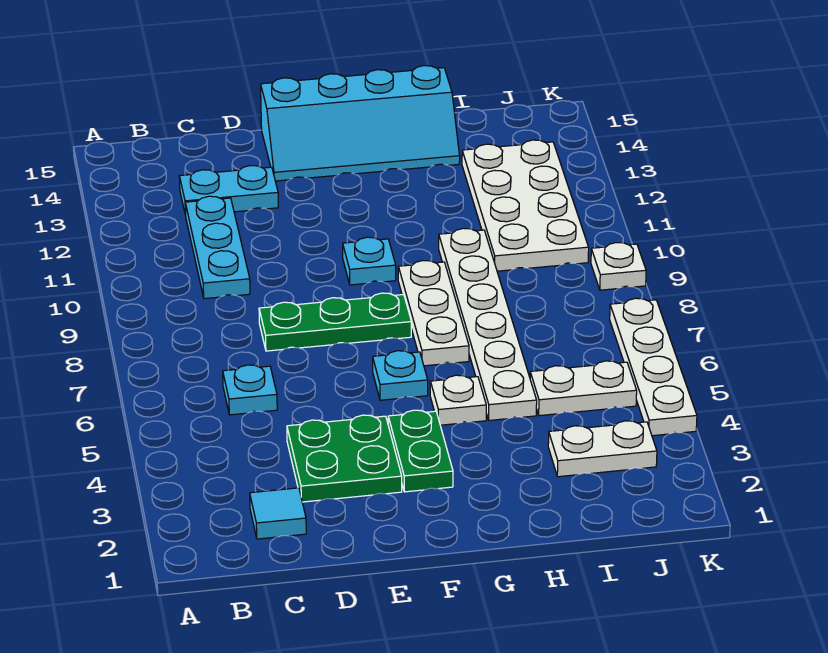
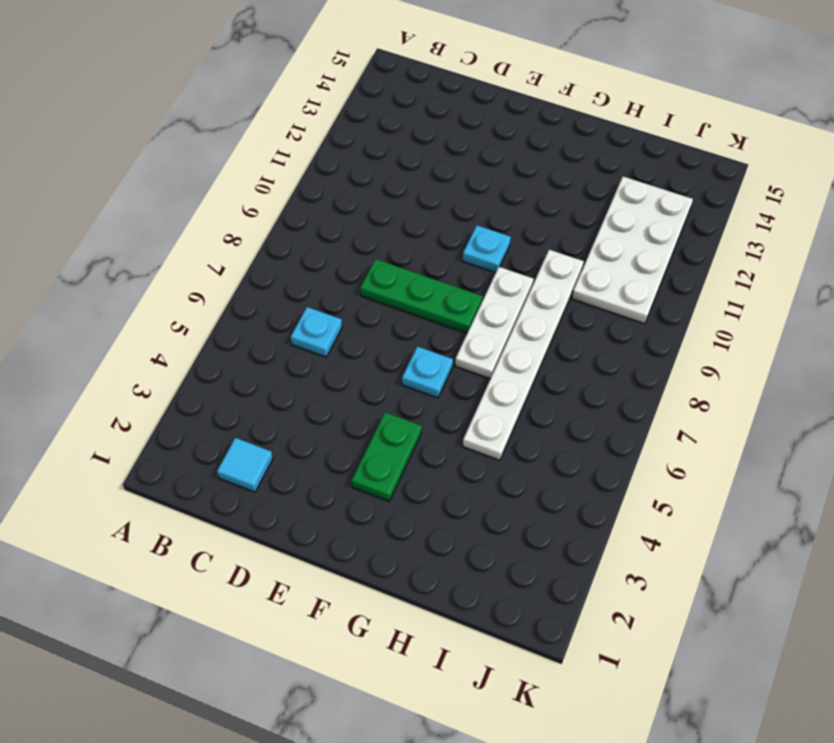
none -> cyan plate C10:C12 level 1
none -> cyan plate C13:D13 level 1
none -> green plate D3:E4 level 1

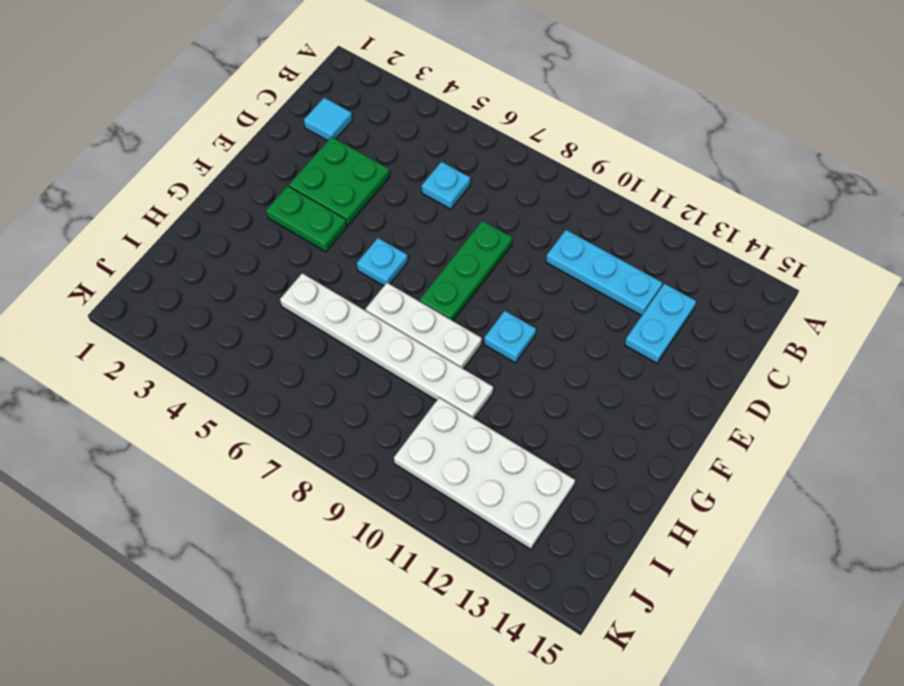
none -> cyan slope E14:H15 level 1 top 15
none -> white plate G5 level 1
none -> white plate I3:J3 level 1

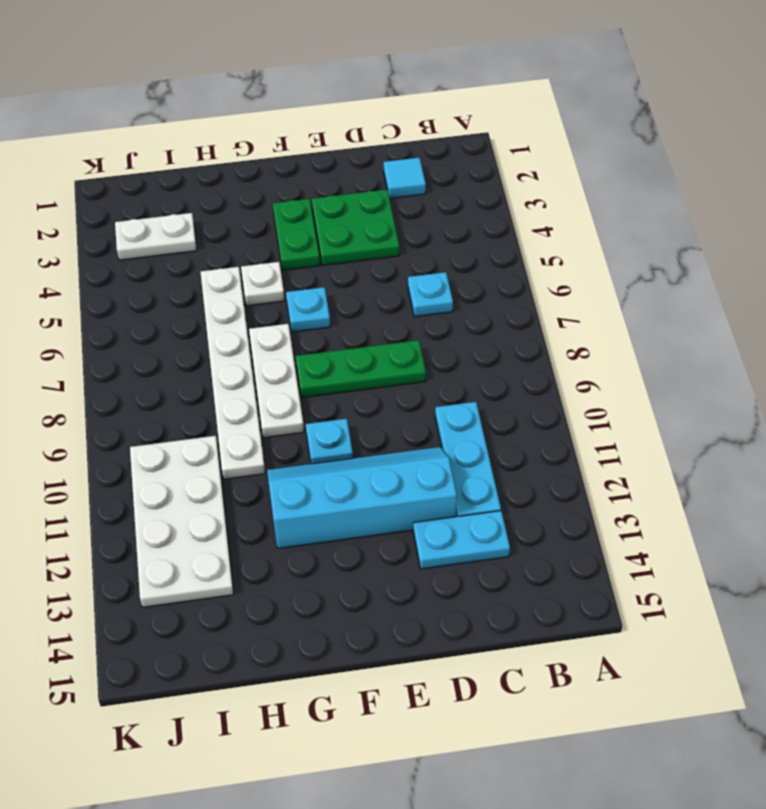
cyan slope D11:G12 level 1 top 12 -> cyan slope E14:H15 level 1 top 15
none -> white plate I5:J5 level 1
none -> white plate K4:K7 level 1
none -> white plate K9 level 1

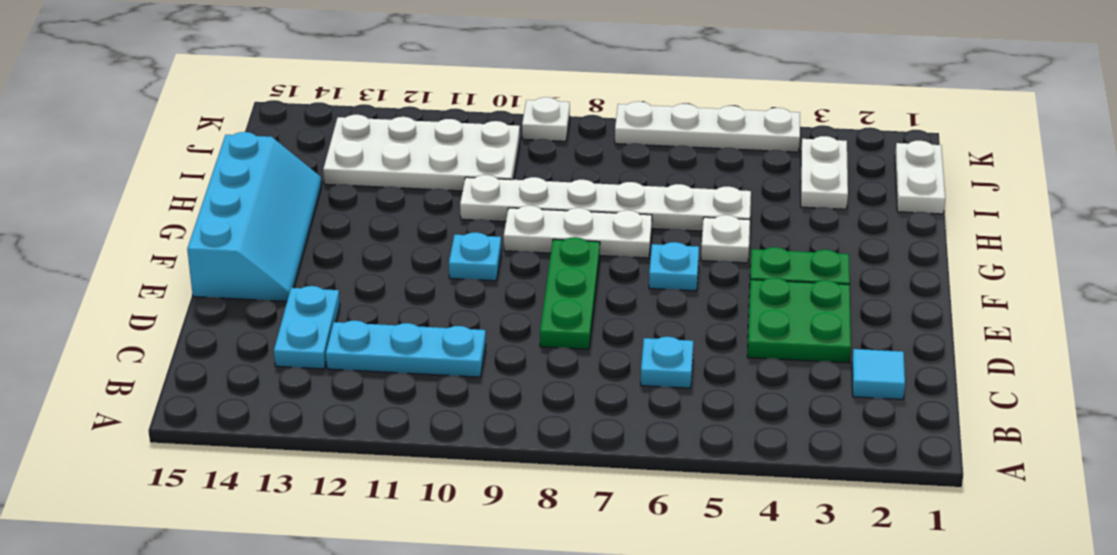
white plate I1:J1 level 1 -> white plate I5:J5 level 1

